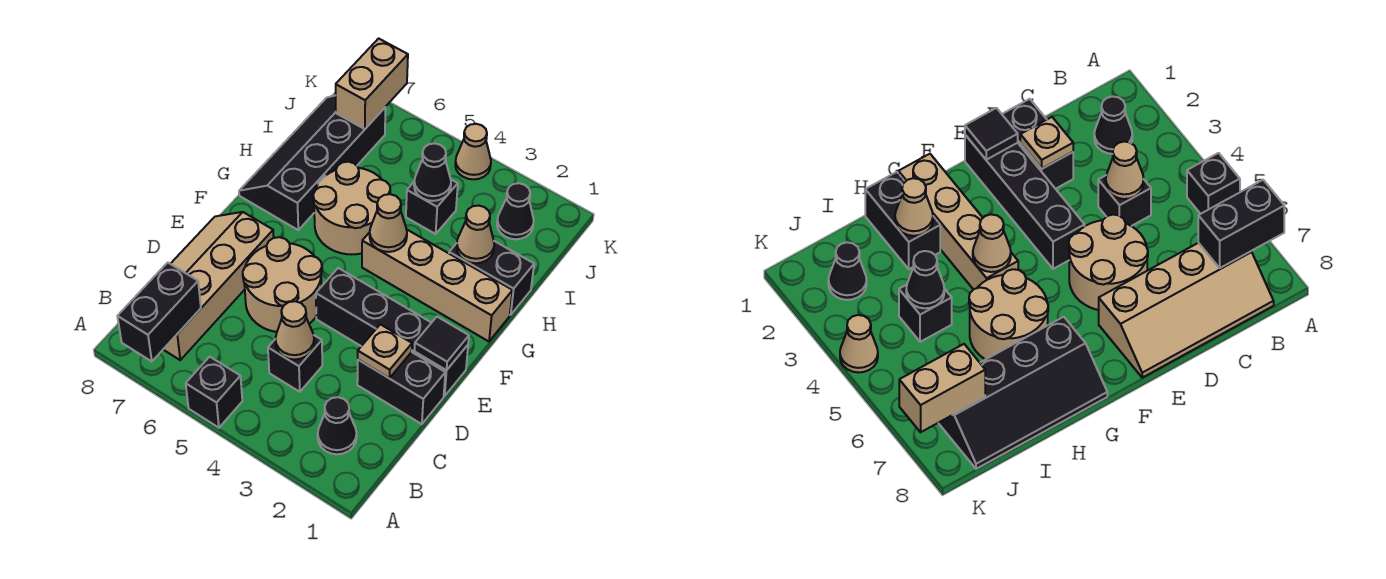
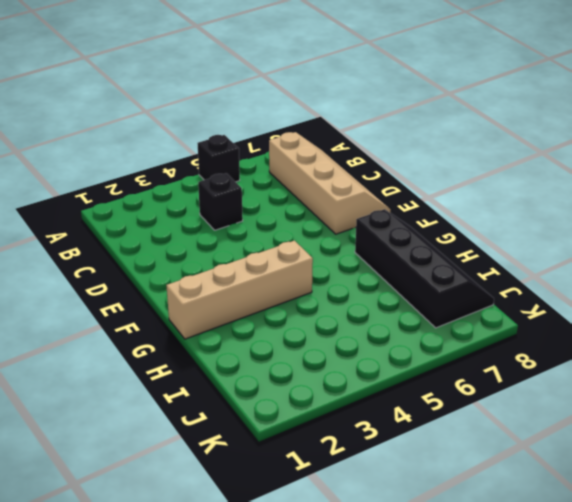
none -> black cone B2 level 1
none -> black brick D1:D2 level 1
none -> tan round brick D5:E6 level 1

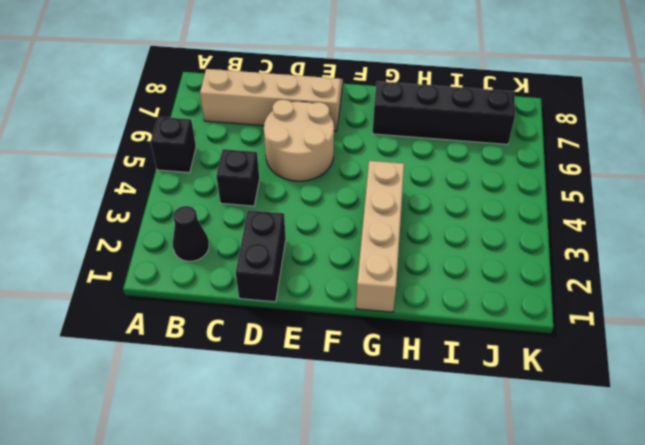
none -> black brick E1:E4 level 1
none -> tan round brick G5:H6 level 1
none -> black brick H1:H2 level 1

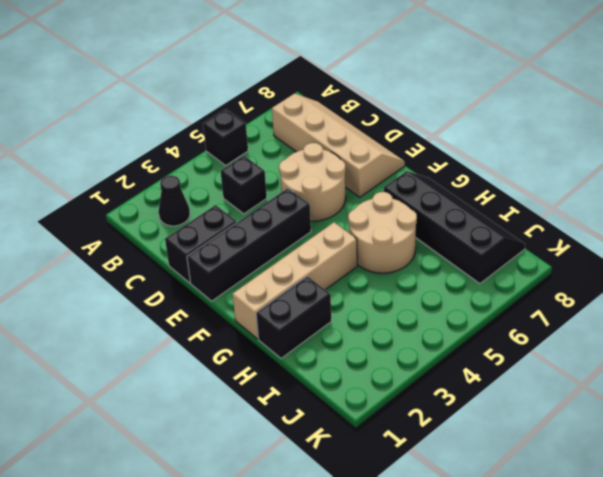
none -> black brick I4 level 1
none -> black cone J2 level 1
none -> tan cone K4 level 1

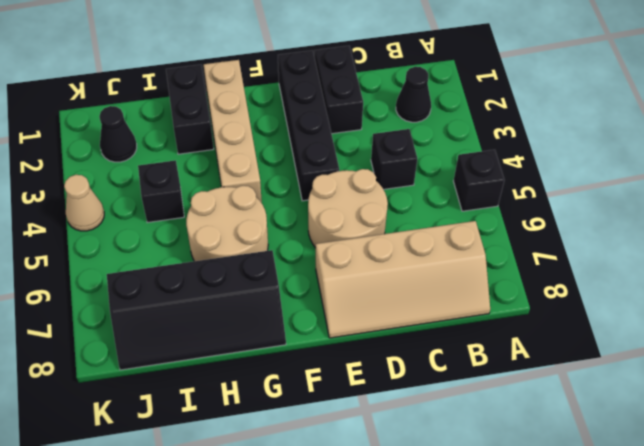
none -> black brick A7:B7 level 2
none -> tan cone C4 level 2
none -> tan plate D2 level 2

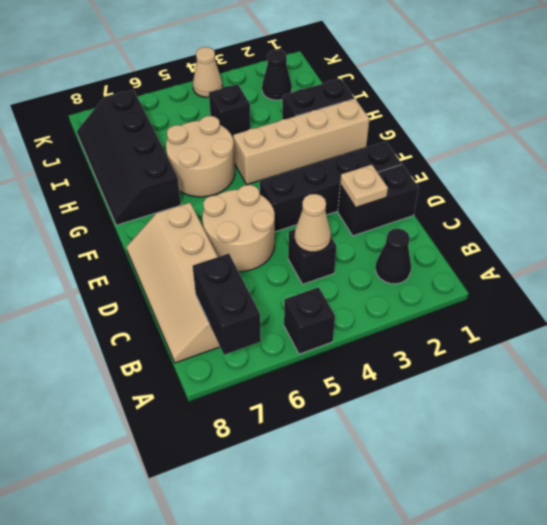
none -> black tile E1 level 2
none -> tan cone G4 level 2
none -> tan cone H2 level 2

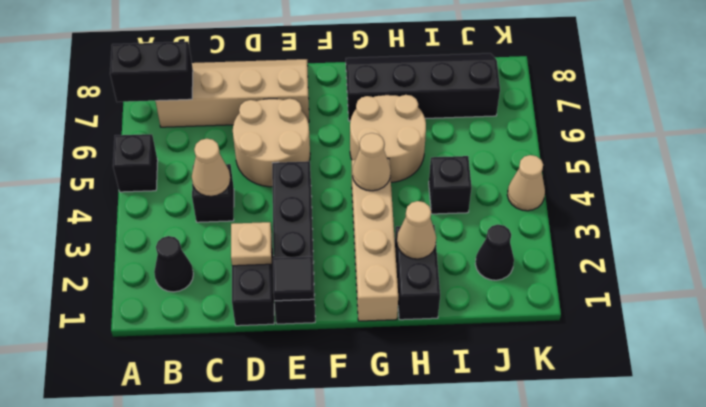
none -> black cone I4 level 2
none -> tan brick J7:K7 level 2

